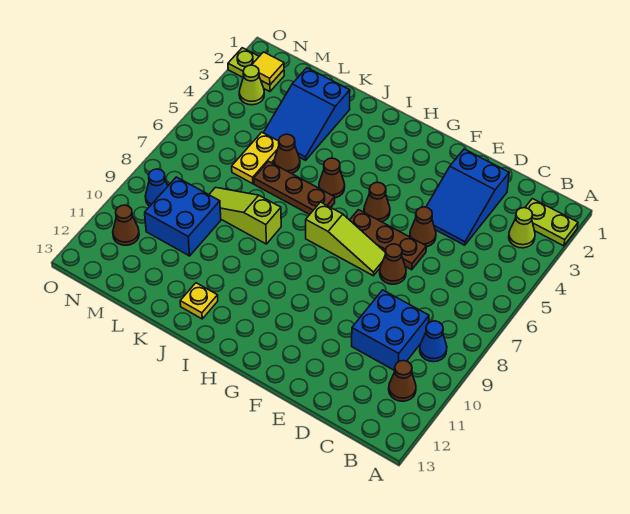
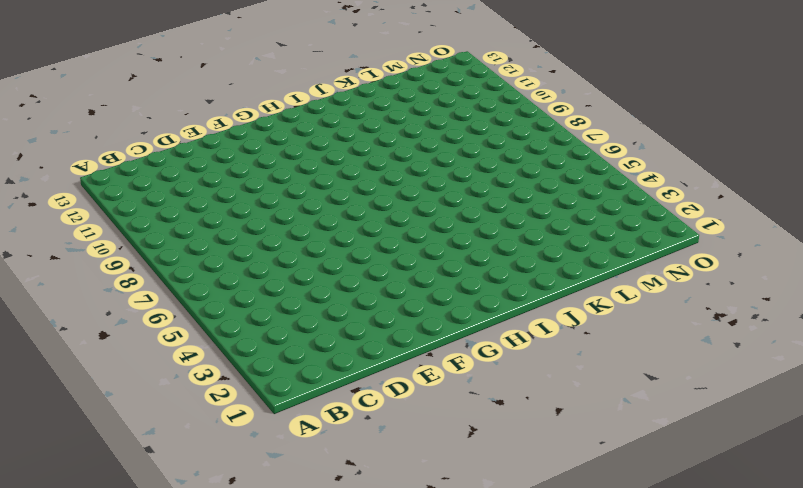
none -> lime plate A2:B2 level 1
none -> lime cone B3 level 1
none -> blue cone B9 level 1

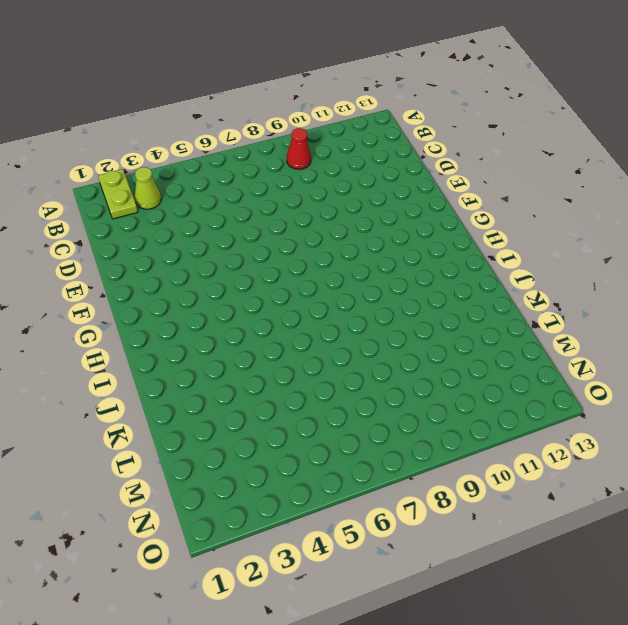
red cone B9 level 1 -> blue cone B9 level 1
none -> brown cone B11 level 1
none -> blue brick C9:D10 level 1
none -> blue slope D2:E4 level 1 top 2

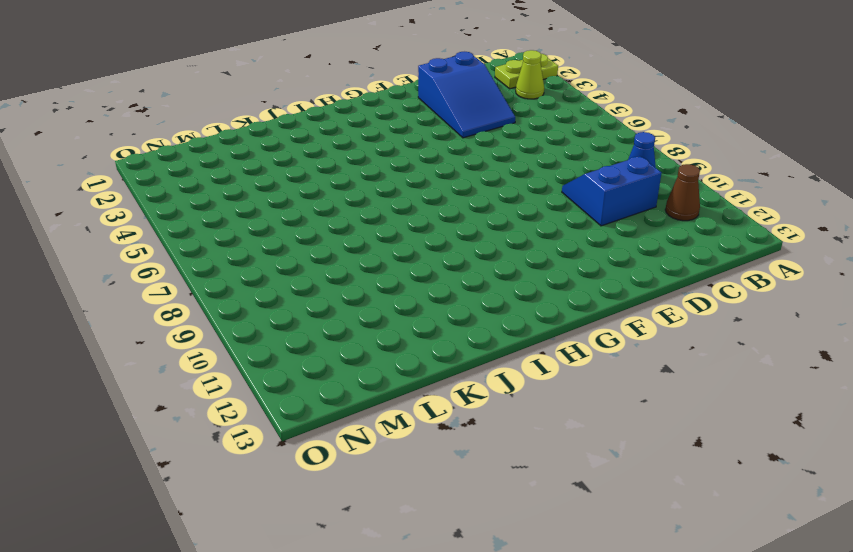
blue slope C9:D10 level 1 top 10 -> blue brick C9:D10 level 1
none -> brown cone E5 level 1
none -> brown plate E6:G6 level 1
none -> brown cone E7 level 1

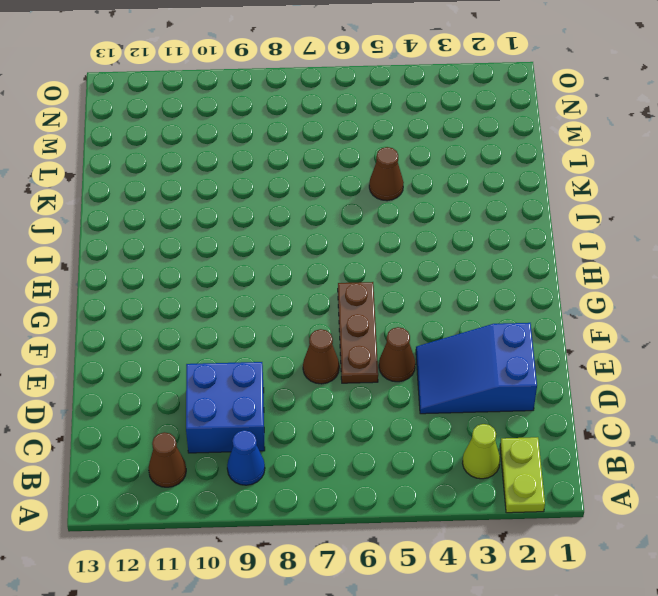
none -> lime slope F7:H7 level 1 top H
none -> brown cone G5 level 1
none -> brown cone I5 level 1

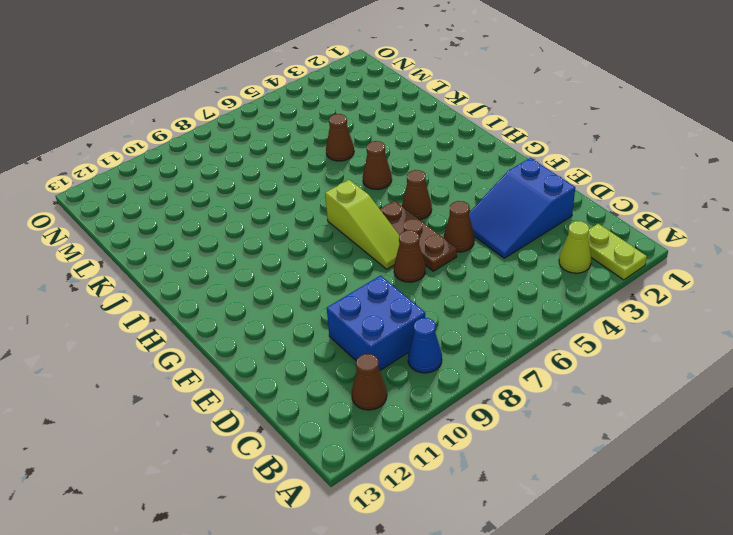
none -> brown plate I6:K6 level 1
none -> lime slope J8:L8 level 1 top J
none -> yellow plate J12 level 1

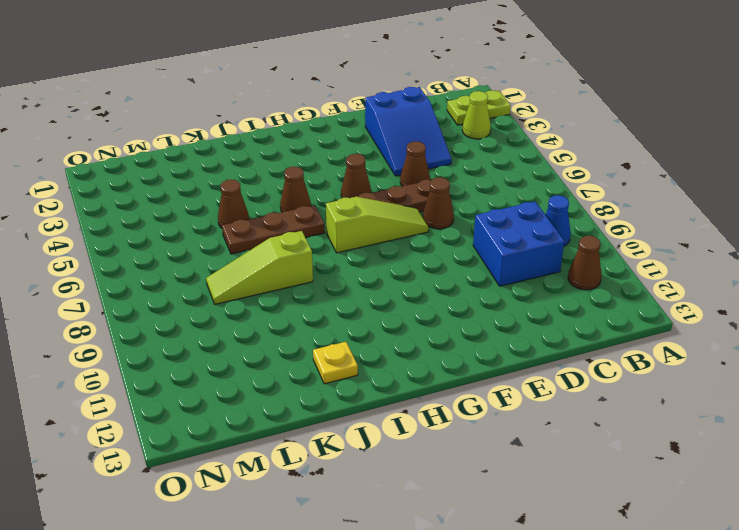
none -> blue slope K2:L4 level 1 top 2
none -> yellow plate L5:L6 level 1
none -> blue brick L9:M10 level 1

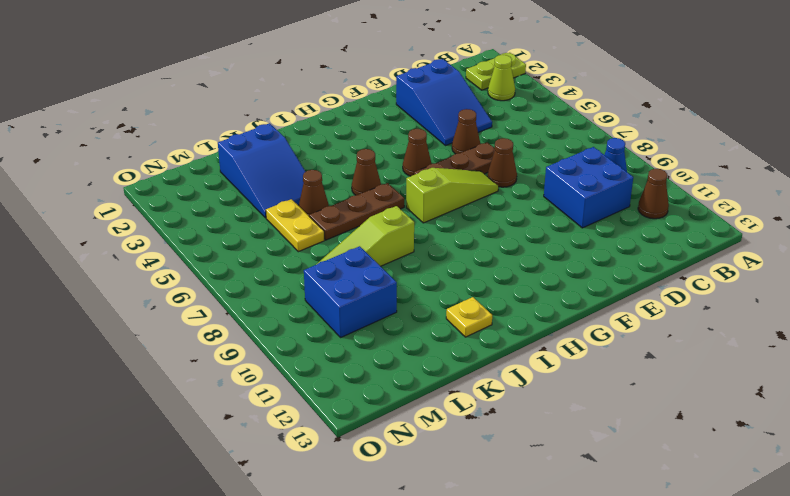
none -> lime plate N2:O2 level 1
none -> lime cone N3 level 1
none -> blue cone N9 level 1

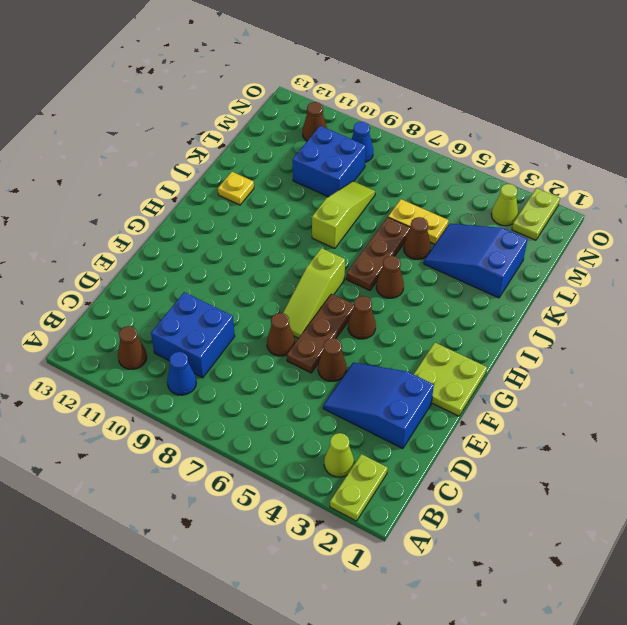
lime plate F1:G2 level 1 -> none
none -> yellow tile N2 level 2

